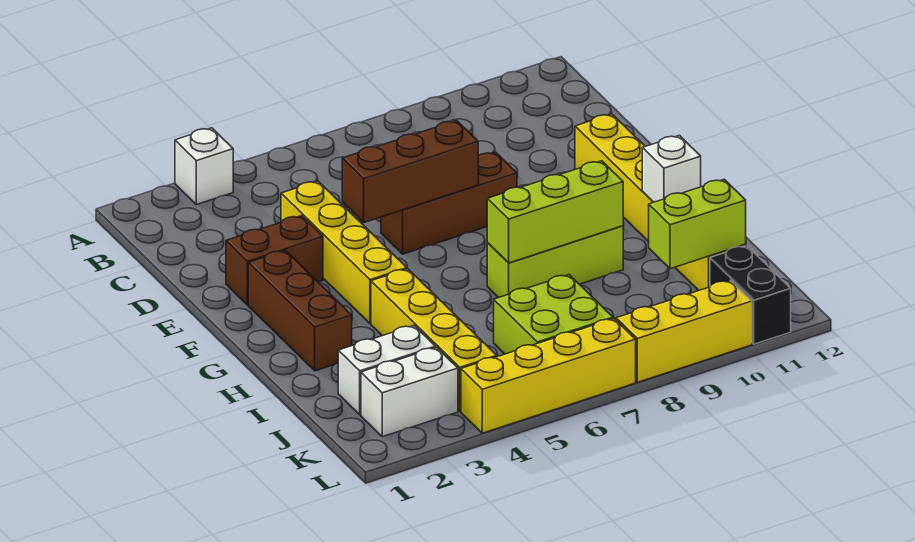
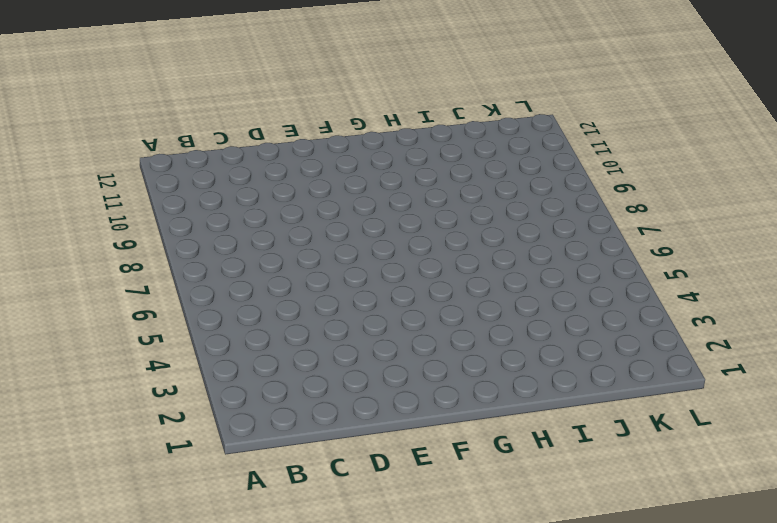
none -> white brick A3 level 1
none -> yellow brick D4:G4 level 1
none -> brown brick E2:E3 level 1

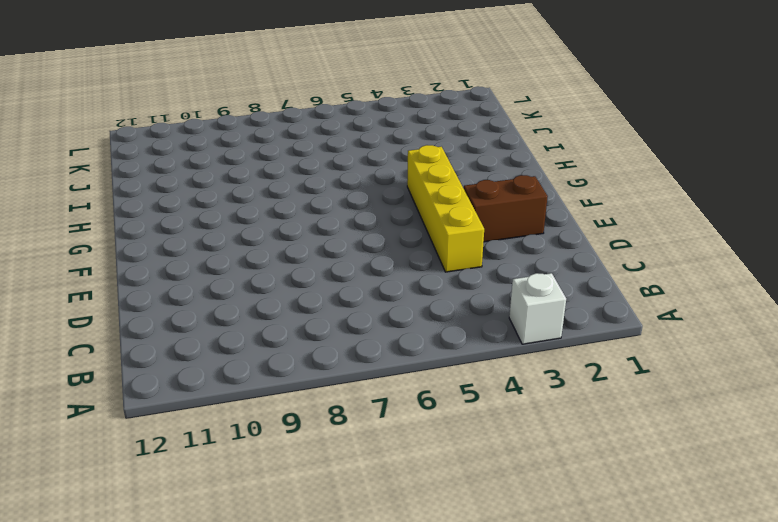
none -> brown brick E6:E8 level 1
none -> yellow brick E11:J11 level 1
none -> brown brick F2:H2 level 1

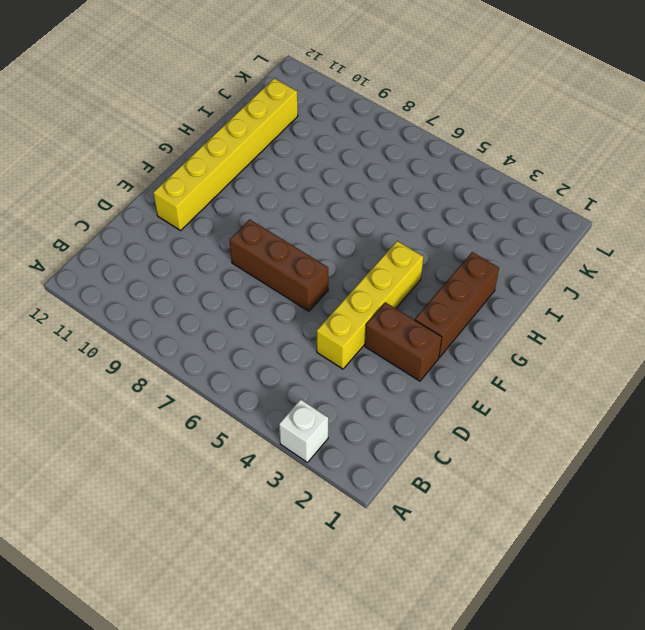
none -> yellow brick H4:K4 level 1
none -> lime brick H7:H9 level 1
none -> white brick J2:J3 level 1

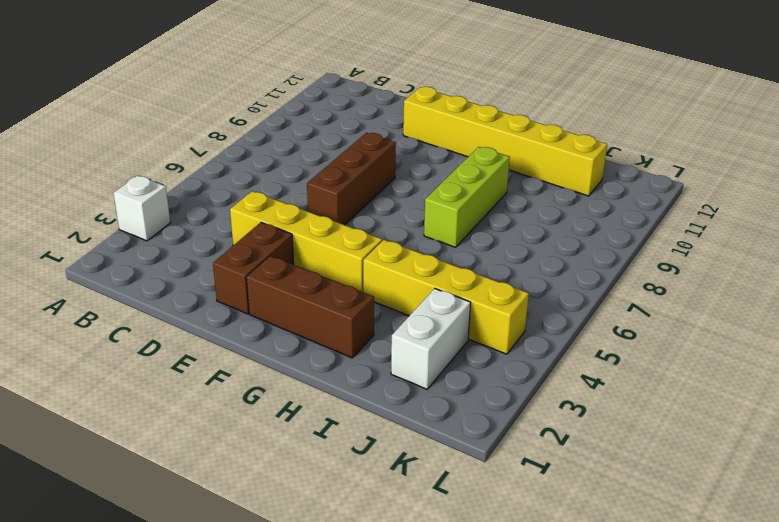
none -> lime brick J6:K7 level 1
none -> white brick K2:K3 level 1
none -> black brick K11:L11 level 1

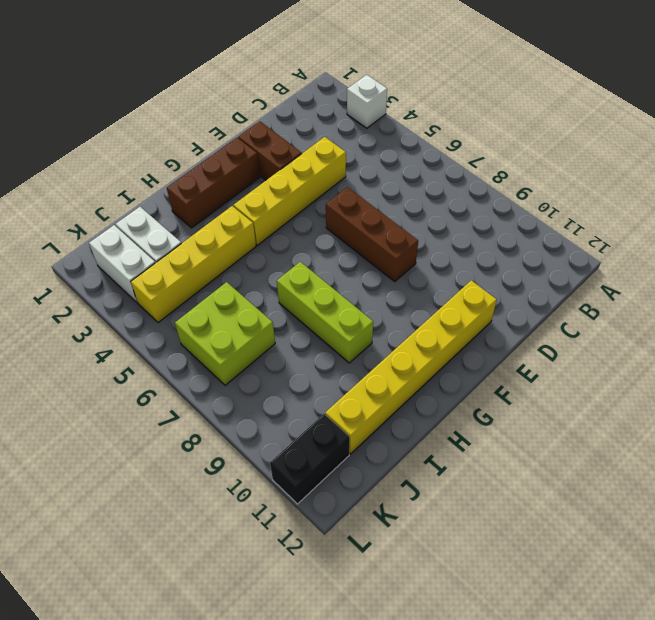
none -> yellow brick L4:L7 level 1
none -> yellow brick L8:L10 level 1
none -> brown brick E5:E7 level 2

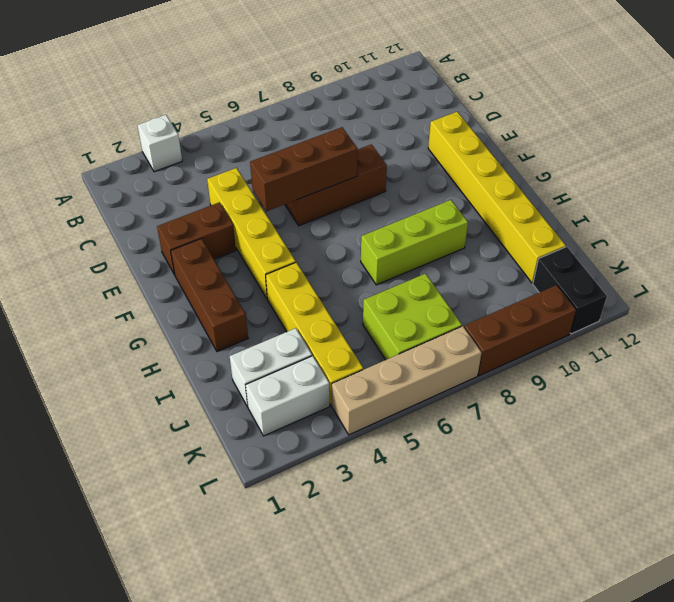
tan brick L4:L7 level 1 -> yellow brick L4:L7 level 1
brown brick L8:L10 level 1 -> yellow brick L8:L10 level 1
none -> lime brick H7:H9 level 2
none -> white brick H11 level 2
none -> lime brick J10:J11 level 2

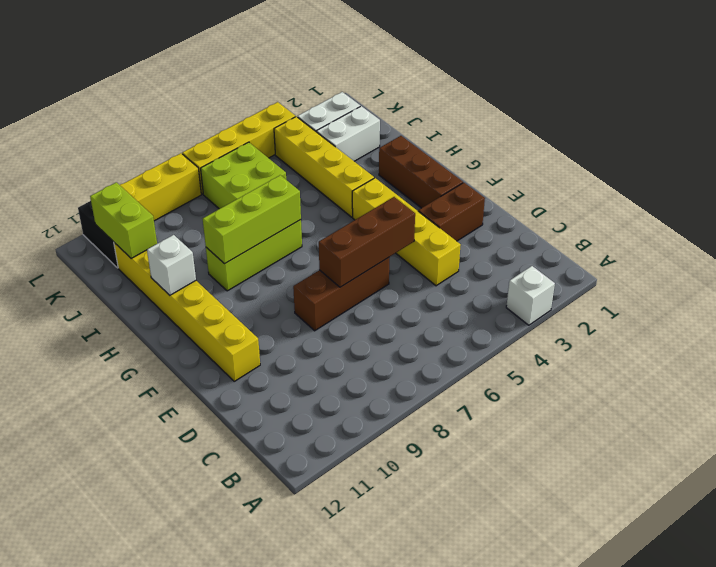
lime brick J11:K11 level 2 -> lime brick J10:J11 level 2

